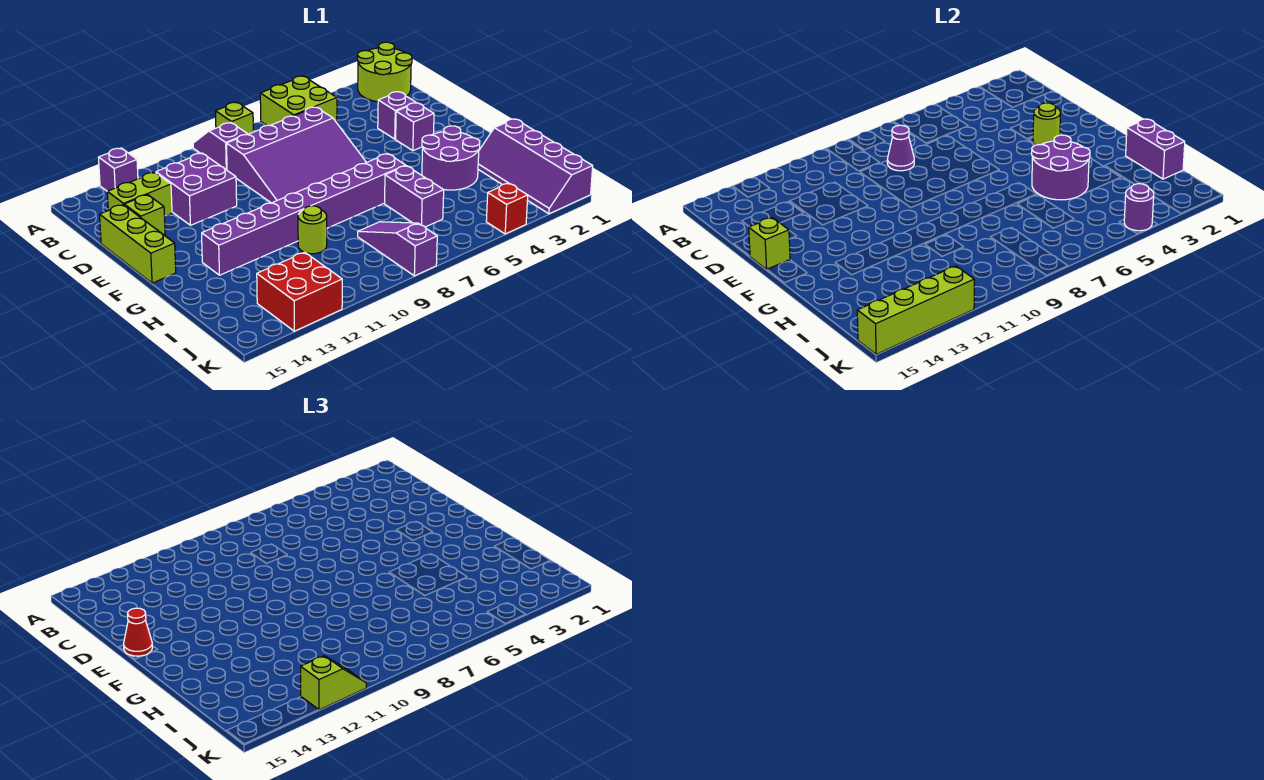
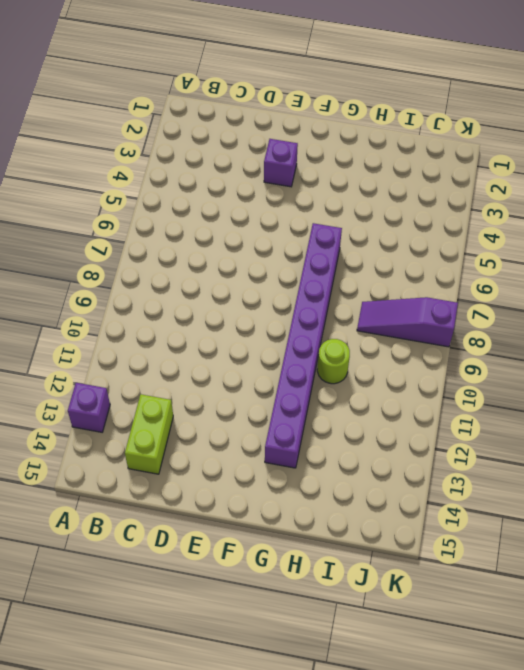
none -> lime round brick A1:B2 level 1
none -> lime brick A5:B6 level 1
none -> lime brick A8 level 1

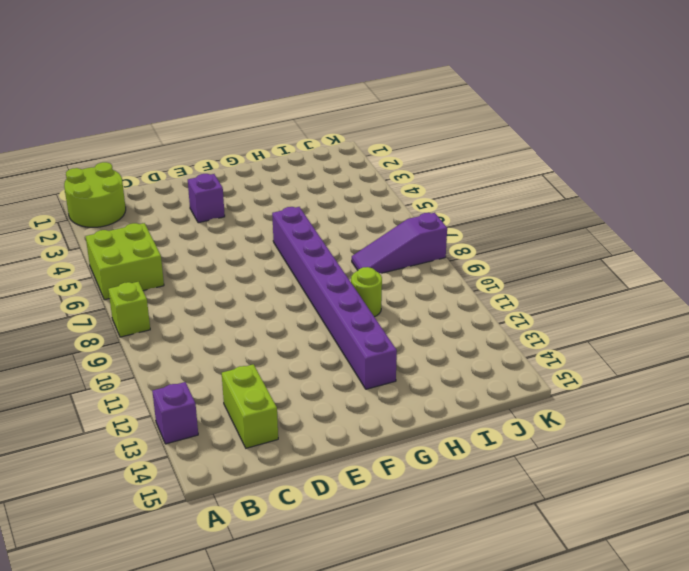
none -> purple slope A9:B9 level 1 top B
none -> purple slope C6:E9 level 1 top C
none -> purple brick C11:D12 level 1

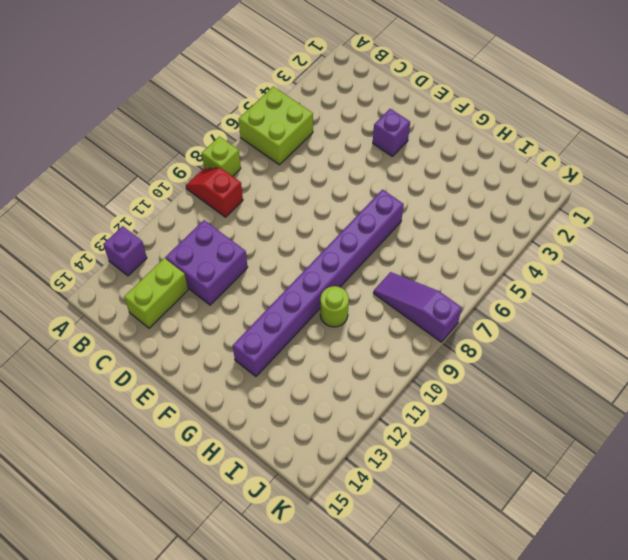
red slope A9:B9 level 1 top B -> purple slope A9:B9 level 1 top B
none -> lime round brick A1:B2 level 1
none -> purple slope C6:E9 level 1 top C
none -> purple brick D3 level 1

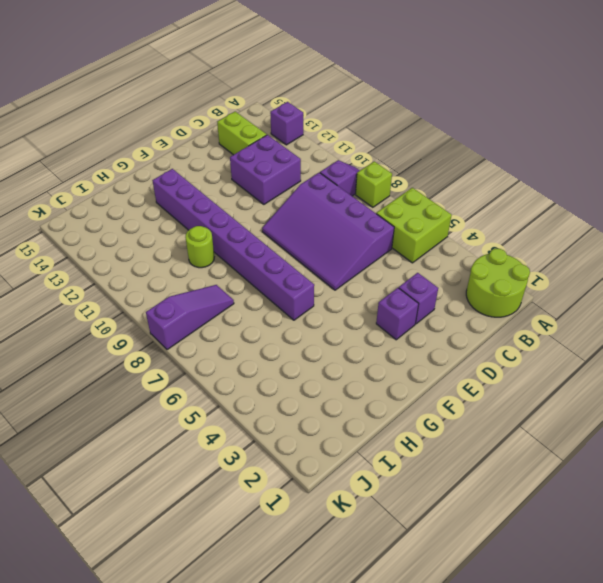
none -> lime brick D14 level 1
none -> lime brick D15:F15 level 1
none -> purple round brick G3:H4 level 1

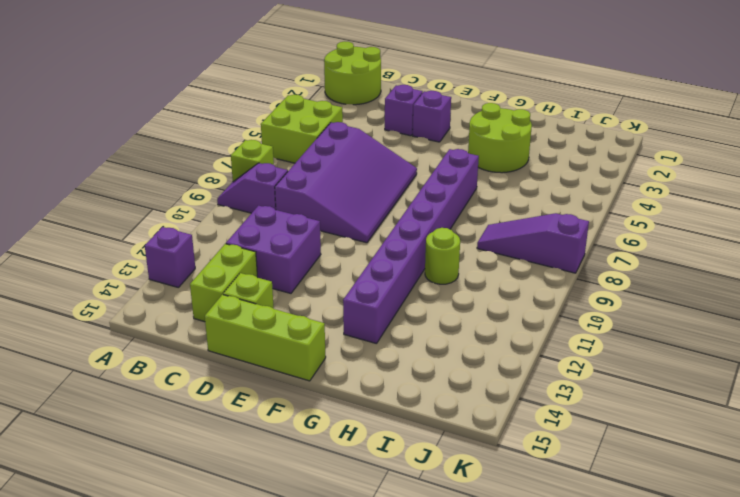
lime round brick G3:H4 level 1 -> purple round brick G3:H4 level 1
none -> purple slope H1:K2 level 1 top 1
none -> purple brick H6:I6 level 1
none -> red brick J12:K13 level 1

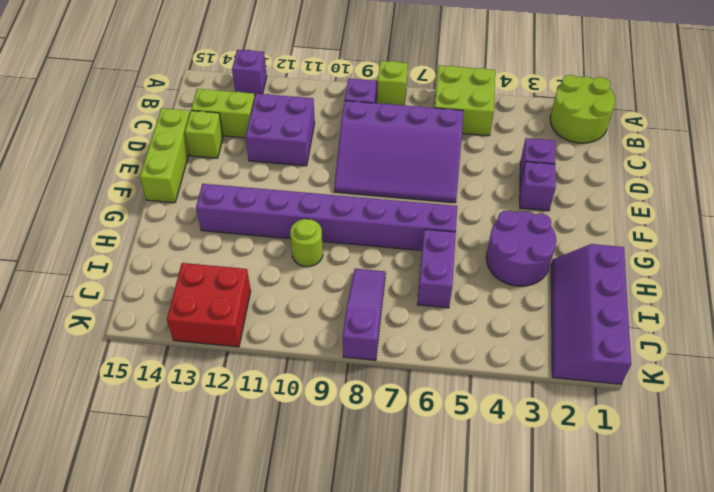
none -> red brick K4 level 1
none -> purple cone C8 level 2
none -> lime round brick E3 level 2

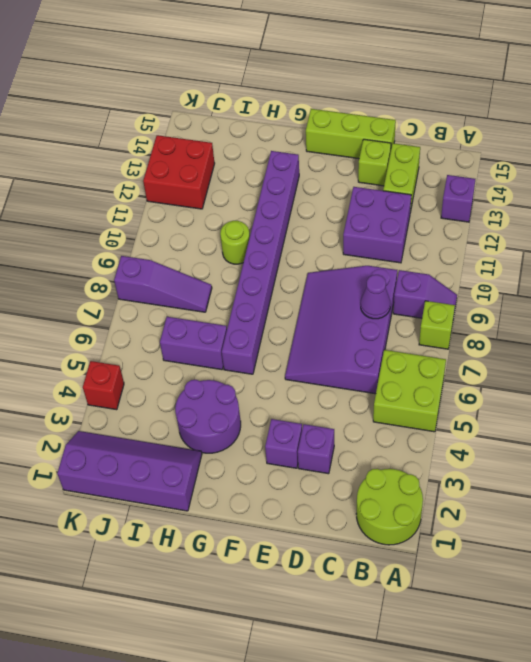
none -> lime round brick E3 level 2
none -> lime brick E15 level 2
none -> purple round brick G4:H5 level 2

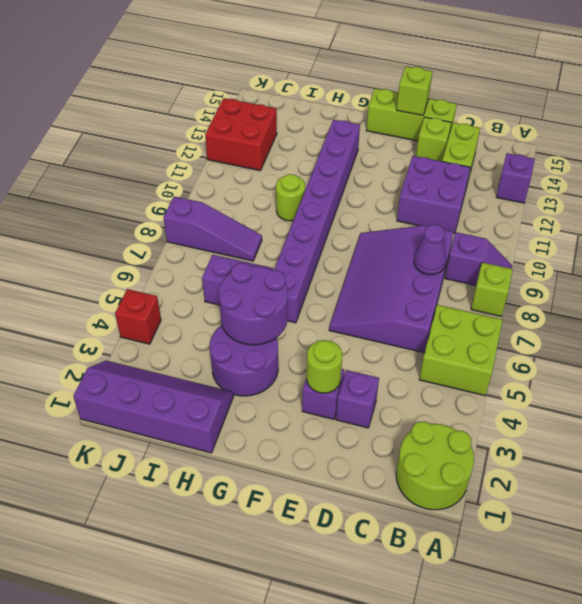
none -> purple brick H1:I1 level 2
none -> purple round brick K4 level 2
none -> lime brick K12:K15 level 2

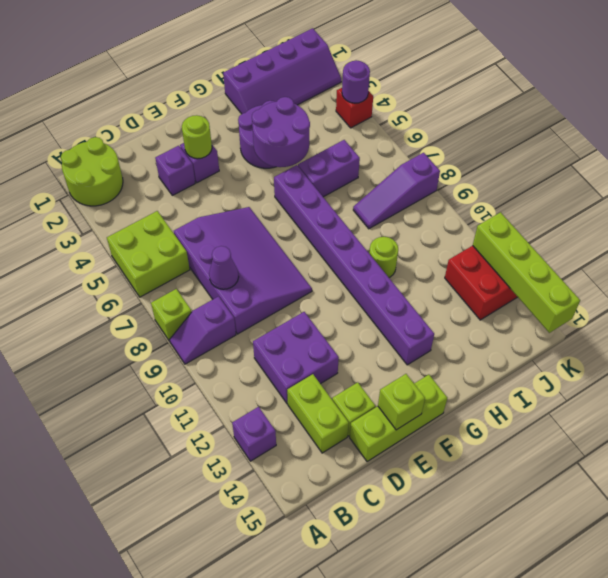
none -> purple brick H1:I1 level 2
none -> red cone E15 level 3
none -> lime slope K11:K12 level 3 top 12

